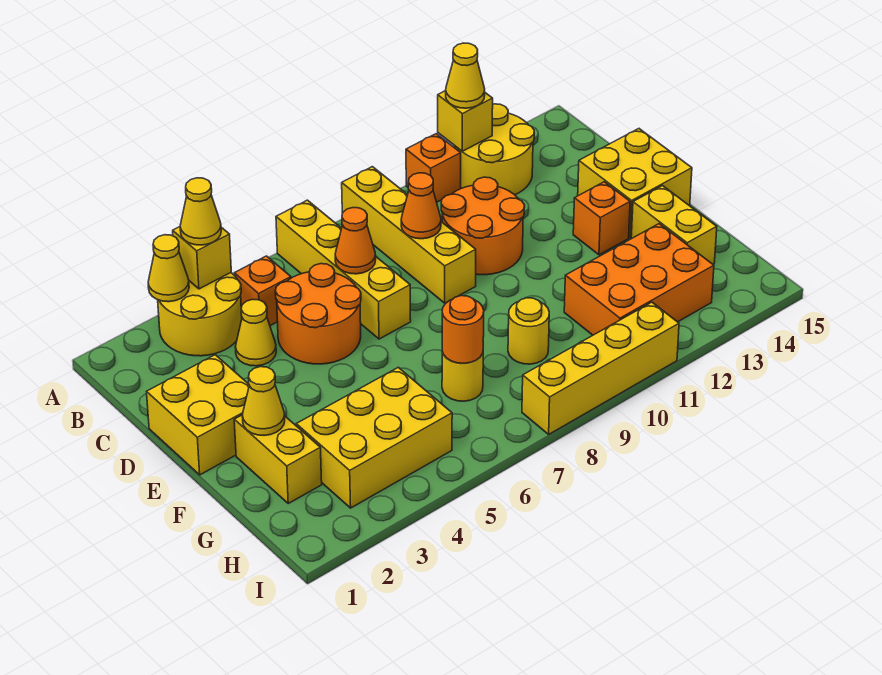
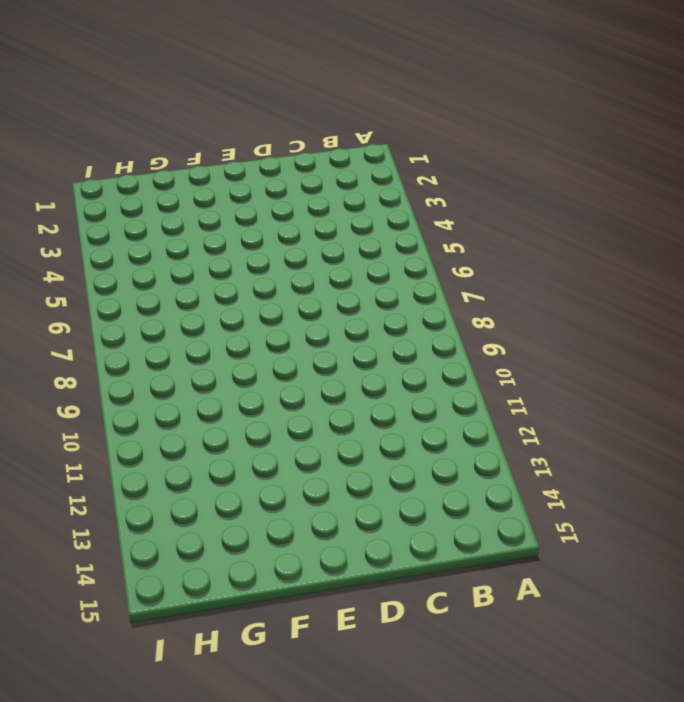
none -> yellow round brick A3:B4 level 1
none -> yellow brick A7:D7 level 1
none -> yellow brick A9:D9 level 1

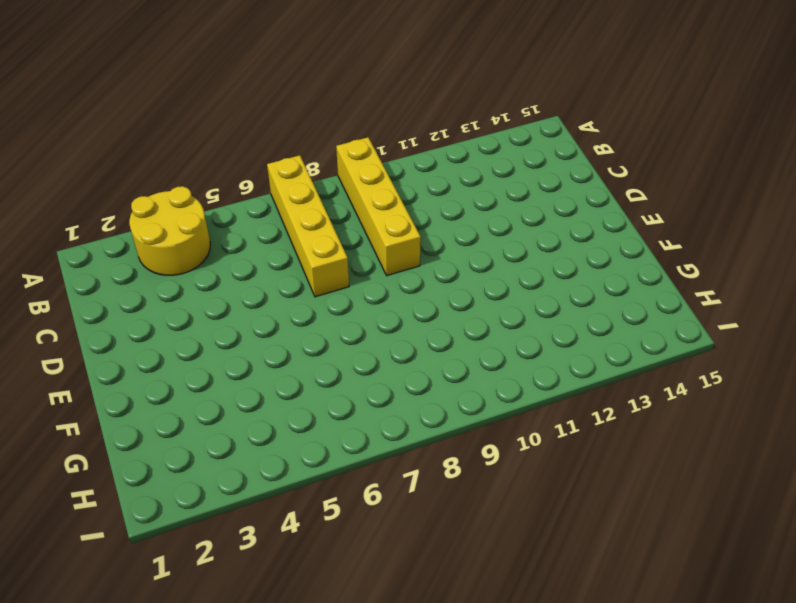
none -> orange brick A11 level 1
none -> yellow round brick A12:B13 level 1
none -> orange brick B5 level 1

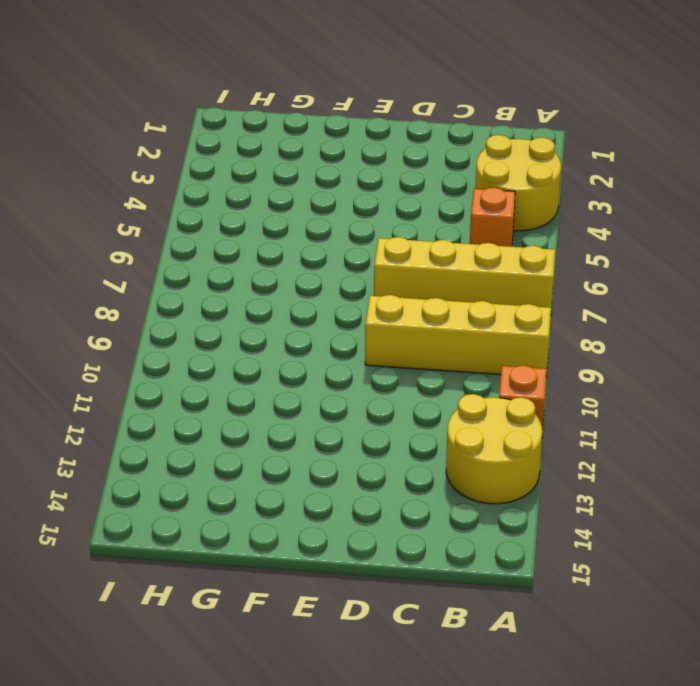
none -> yellow cone C4 level 1
none -> orange round brick C5:D6 level 1
none -> orange round brick C10:D11 level 1

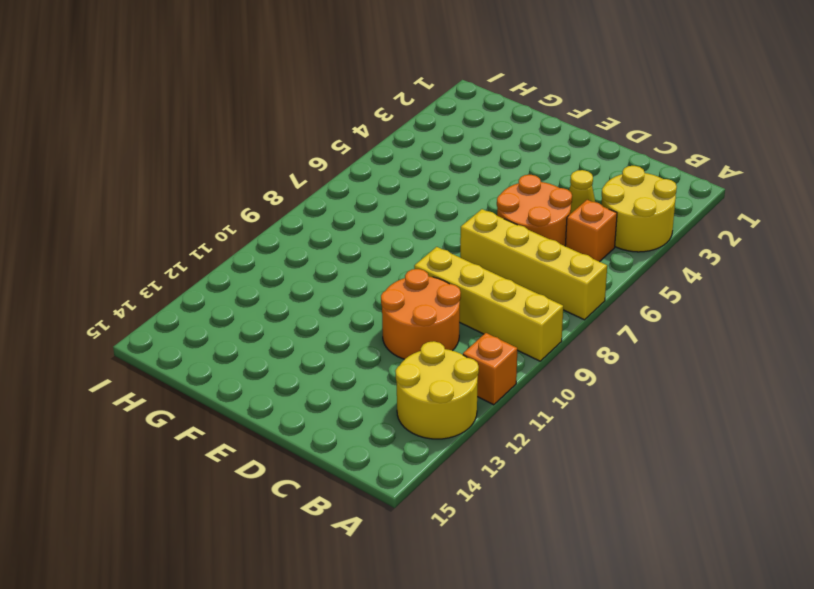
none -> yellow brick D1:E2 level 1
none -> yellow brick D14:E15 level 1
none -> orange brick E13 level 1

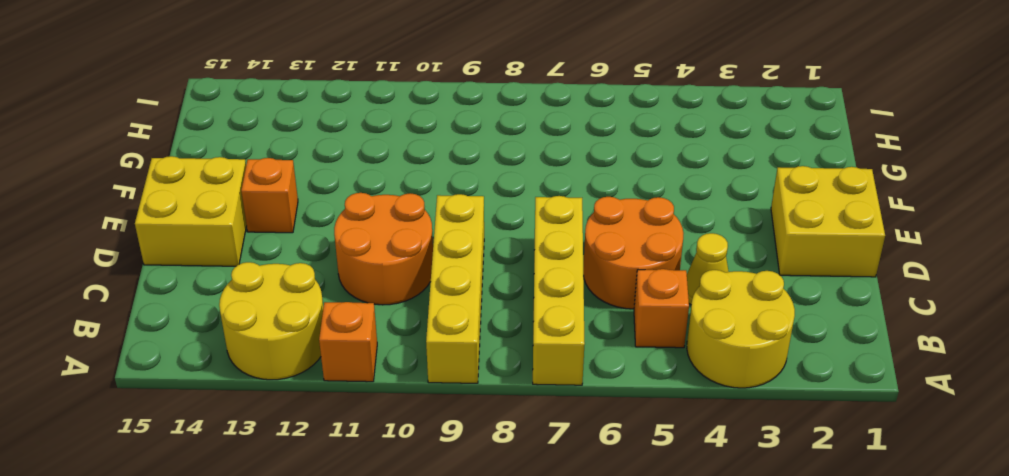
none -> yellow brick F2:G2 level 1
none -> yellow brick F14:G14 level 1
none -> yellow brick G3:H5 level 1

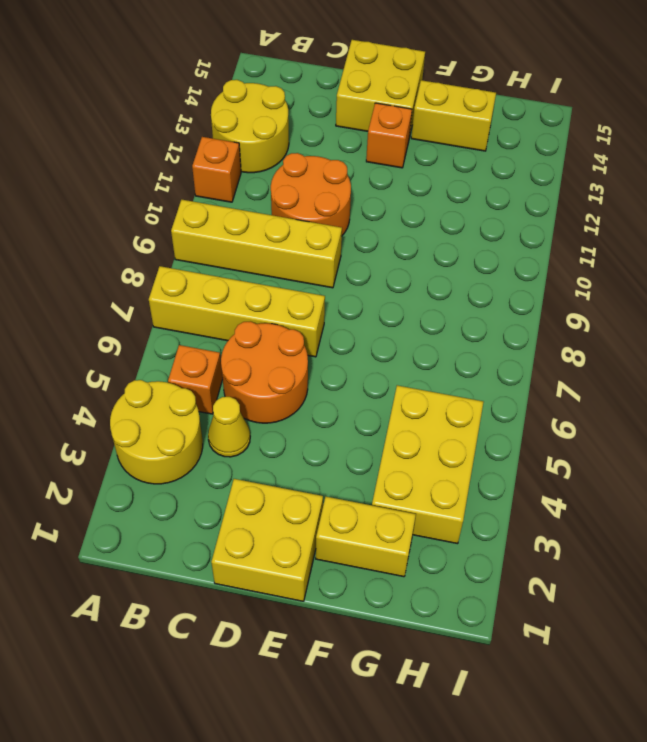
none -> yellow round brick G7 level 1
none -> yellow round brick G9 level 1
none -> orange brick G11:H13 level 1

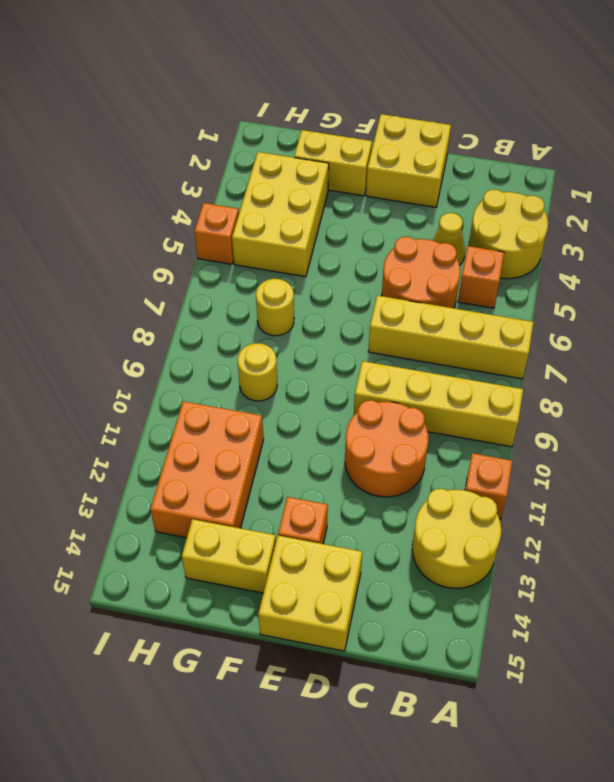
orange brick I5 level 1 -> none
none -> yellow brick I8:I11 level 1
none -> yellow cone A3 level 2
none -> yellow brick A4 level 2

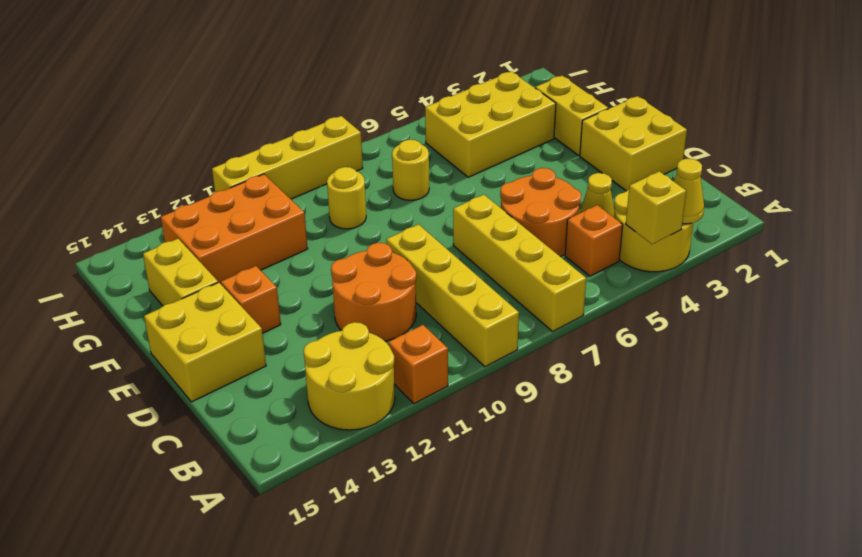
none -> yellow brick A12 level 2
none -> orange cone C7 level 2
none -> orange cone C9 level 2

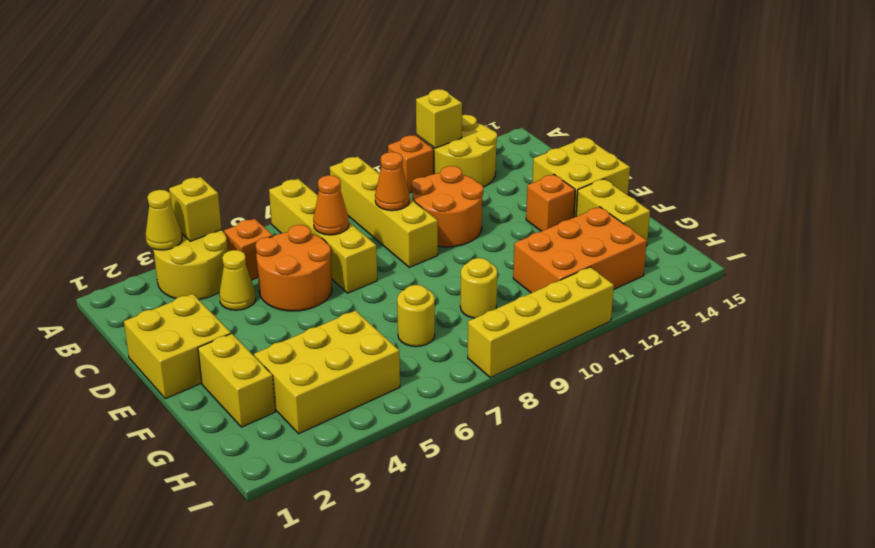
none -> yellow cone F2 level 2
none -> orange round brick G7 level 2
none -> yellow cone A4 level 3

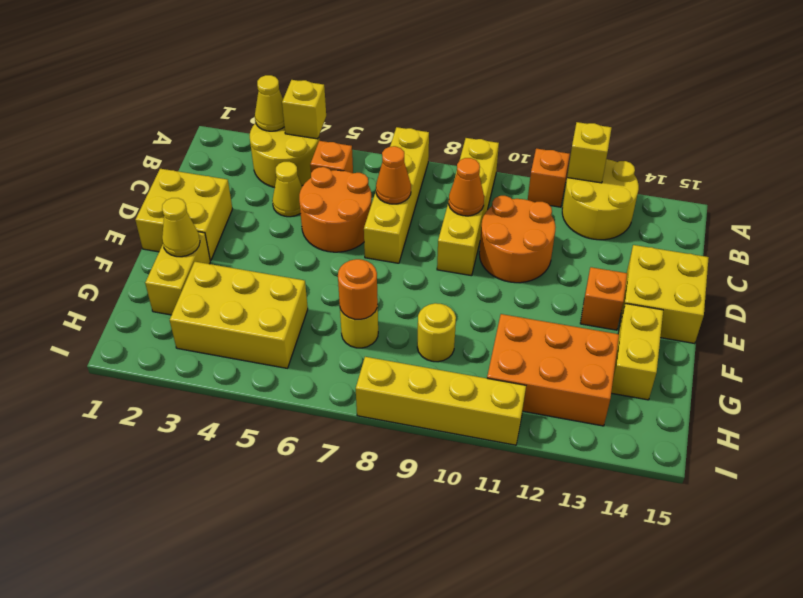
none -> yellow cone A4 level 3
none -> yellow cone A12 level 3

